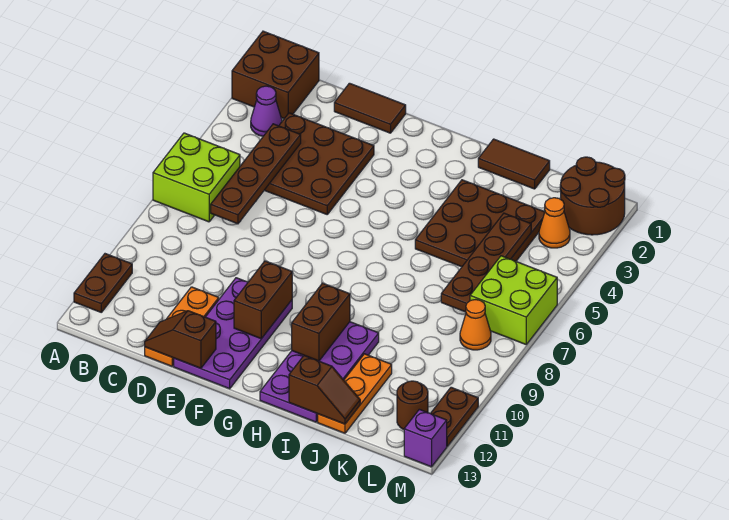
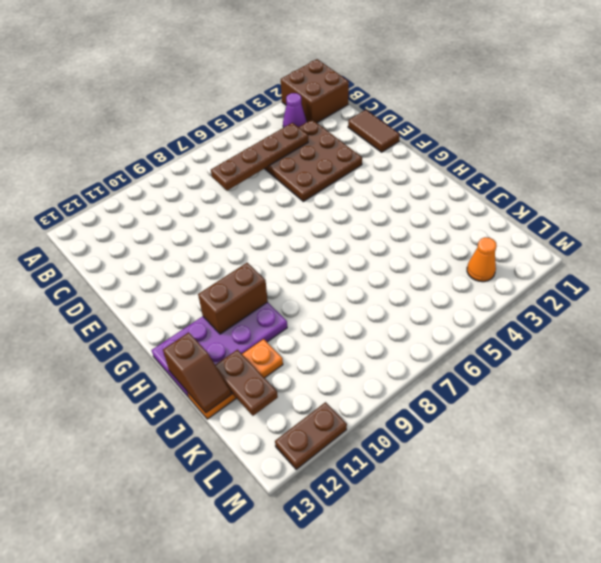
brown plate J12:K12 level 2 -> brown plate A11:A12 level 1
none -> lime brick A6:B7 level 1
none -> orange plate D11:D13 level 1
none -> purple plate E10:F13 level 1

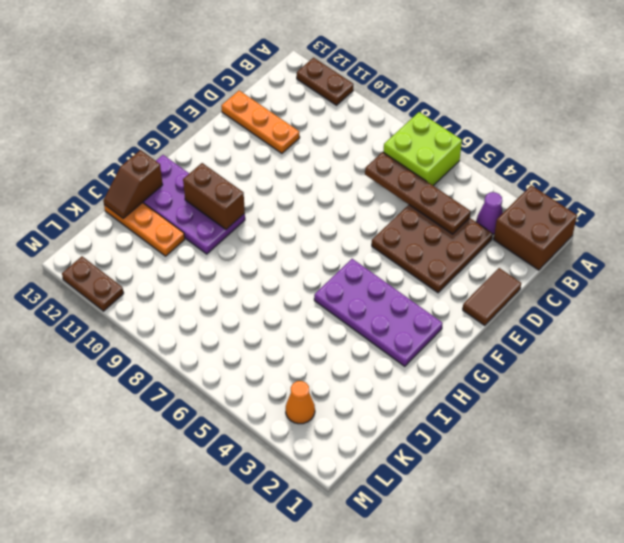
purple plate G2:H5 level 1 -> purple plate E10:F13 level 1
none -> brown tile I1:J1 level 1
none -> brown plate I3:K5 level 1
none -> brown round brick L1:M2 level 1

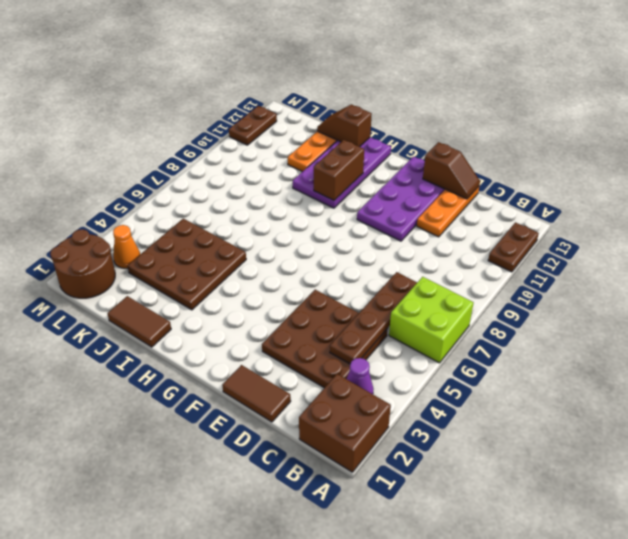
none -> lime brick L6:M7 level 1
none -> orange cone L8 level 1
none -> brown round brick L12 level 1

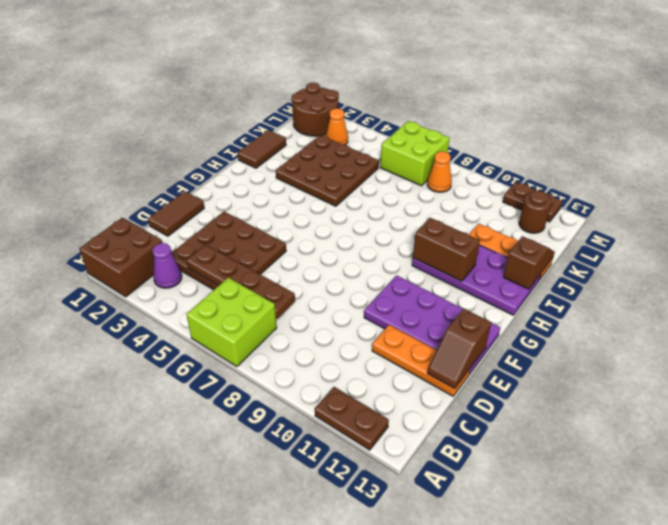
none -> purple brick M13 level 1
none -> brown brick F10:F11 level 2
none -> brown plate K4:K7 level 2

